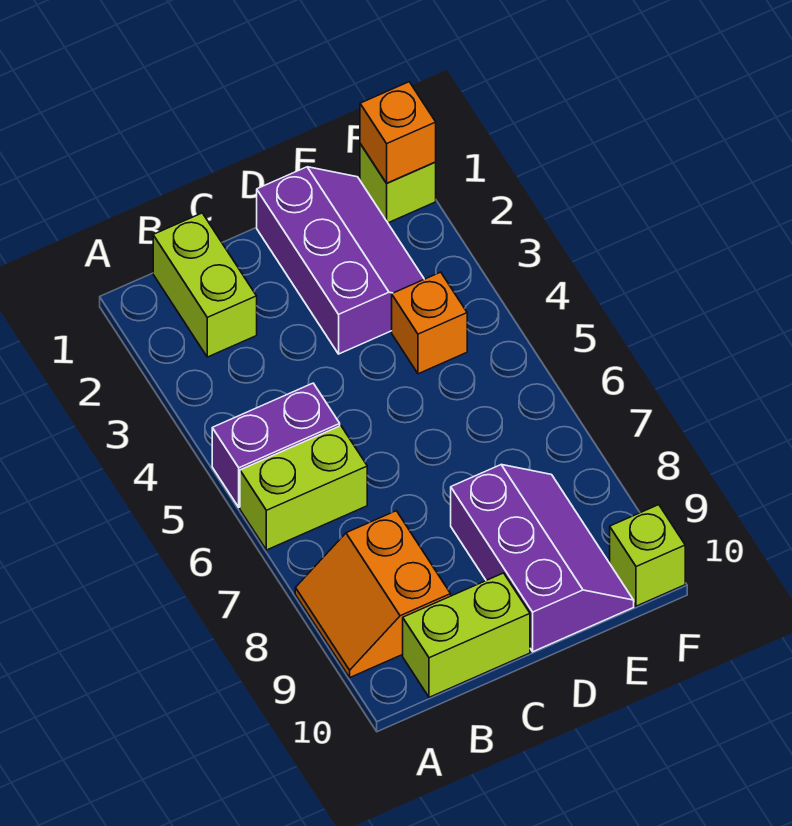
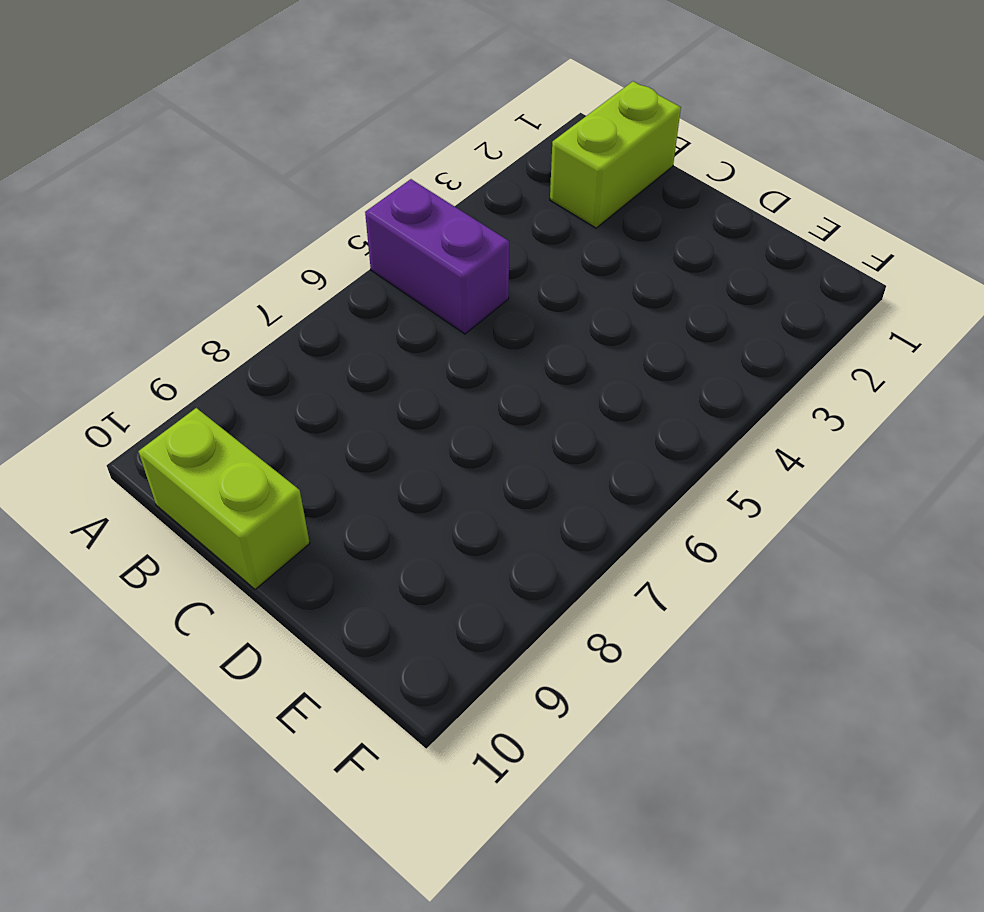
none -> lime brick A6:B6 level 1
none -> orange slope A8:B9 level 1 top B

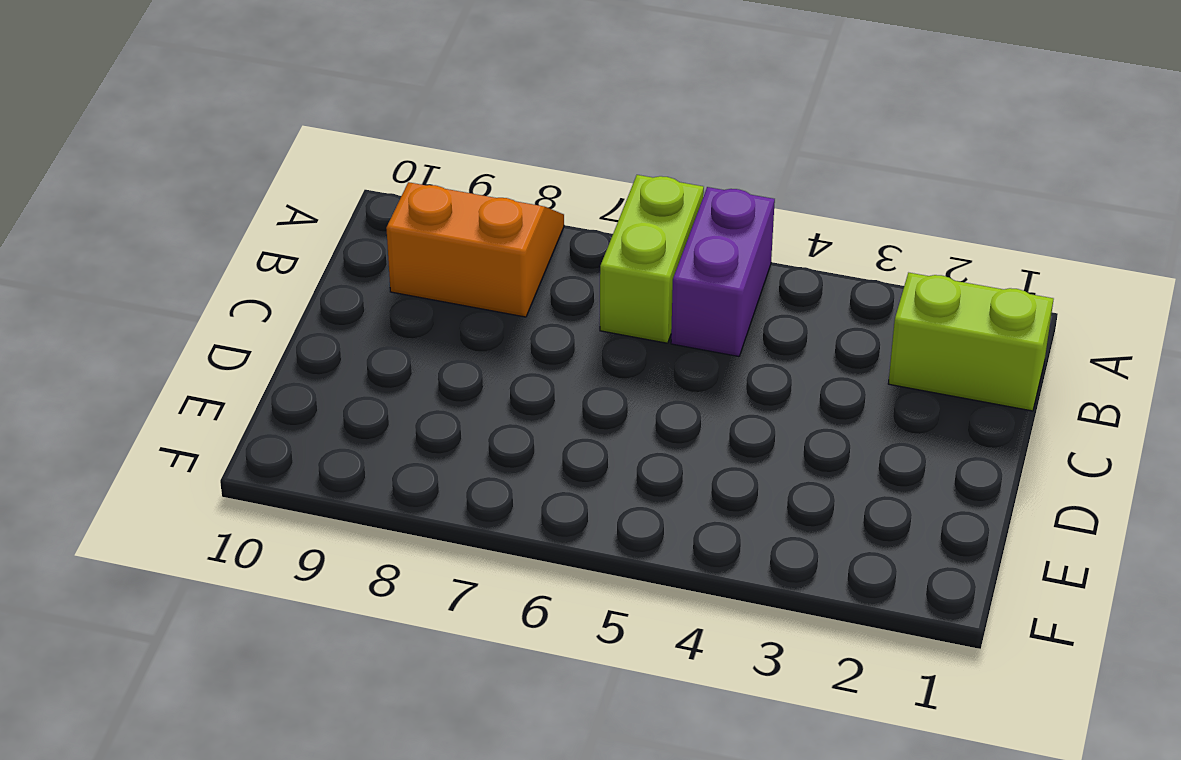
none -> lime brick B10:C10 level 1
none -> purple slope D1:E3 level 1 top D

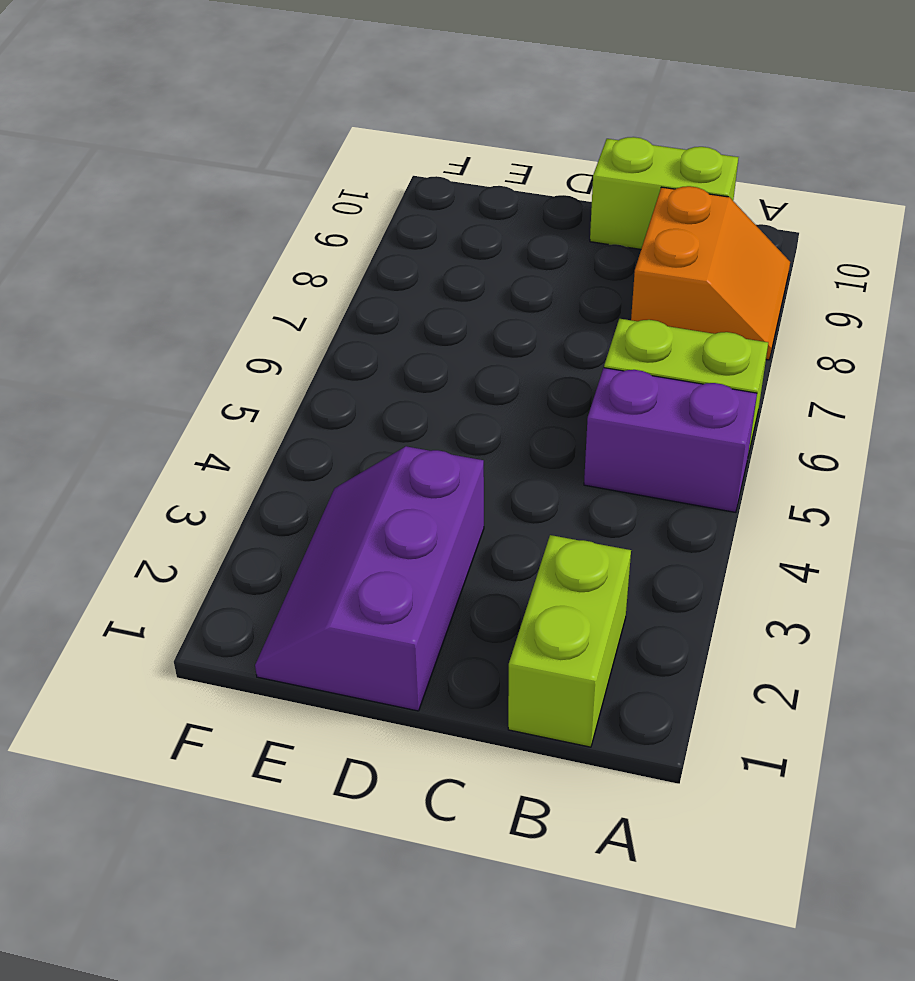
none -> purple slope D8:E10 level 1 top D
none -> orange brick E4 level 1

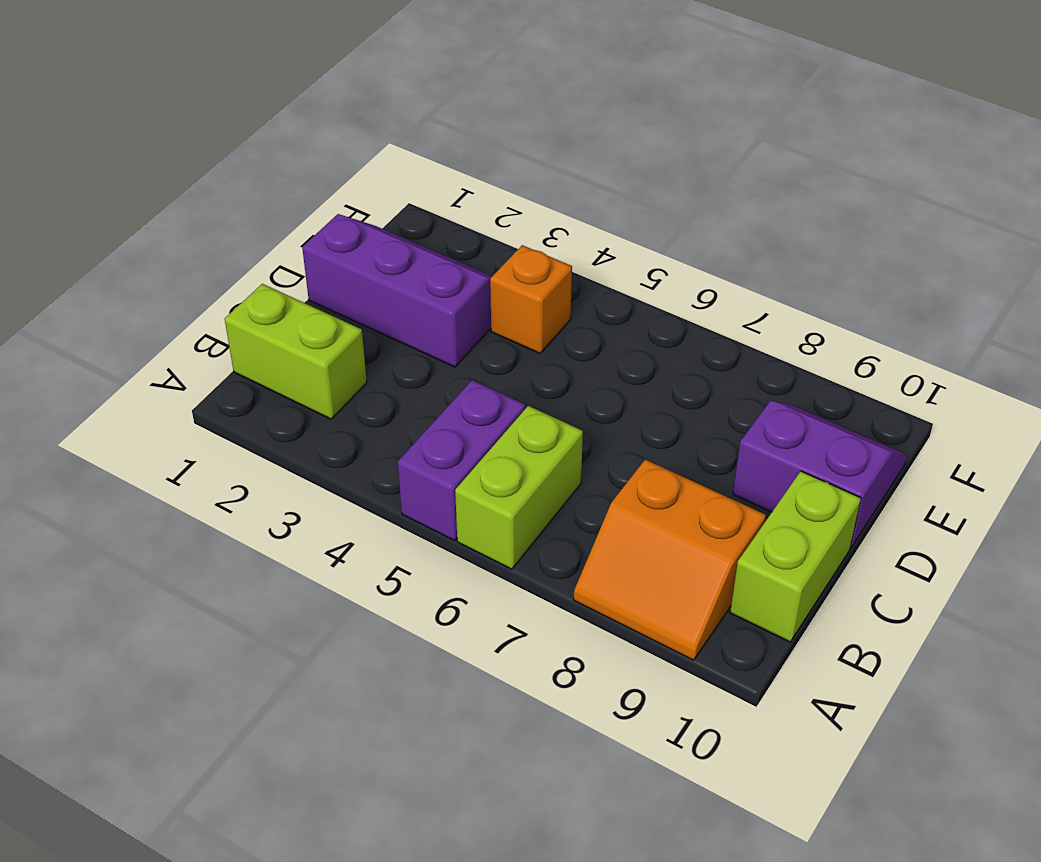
purple slope D9:E10 level 1 top D -> purple slope D8:E10 level 1 top D
none -> lime brick F1 level 1
none -> lime brick F10 level 1

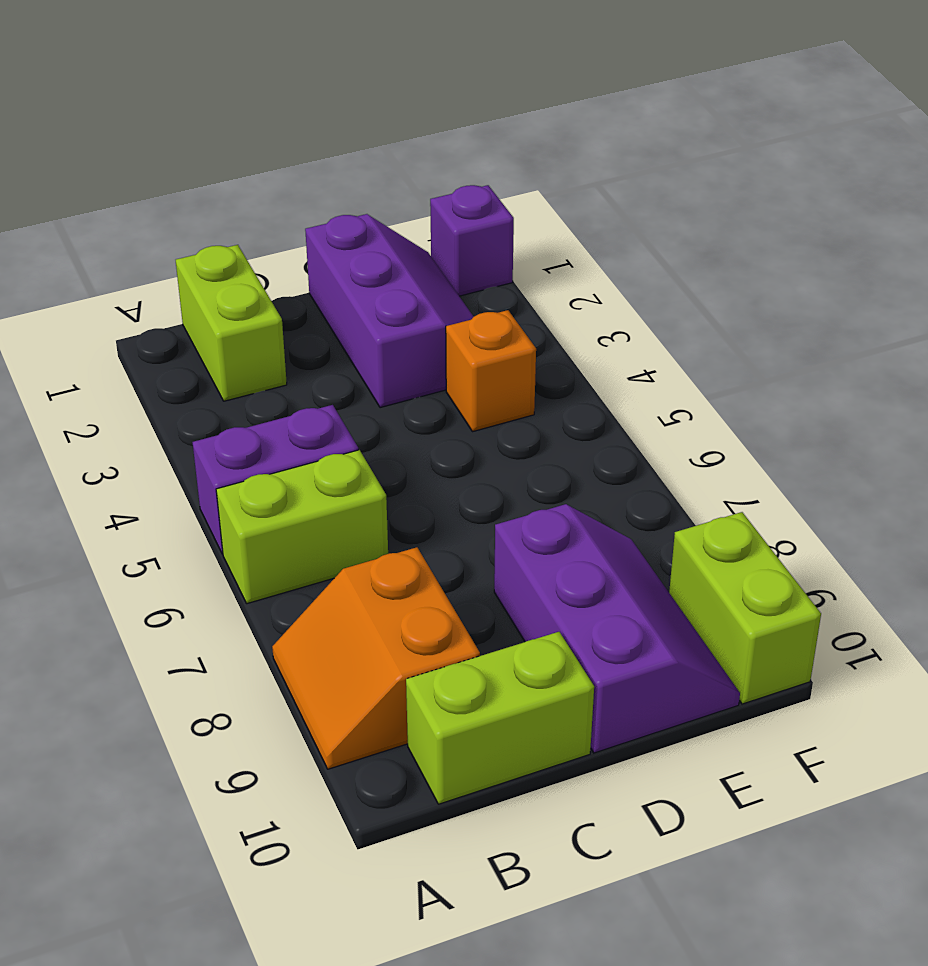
purple brick F1 level 1 -> lime brick F1 level 1
lime brick F9:F10 level 1 -> lime brick F10 level 1
none -> orange brick F1 level 2

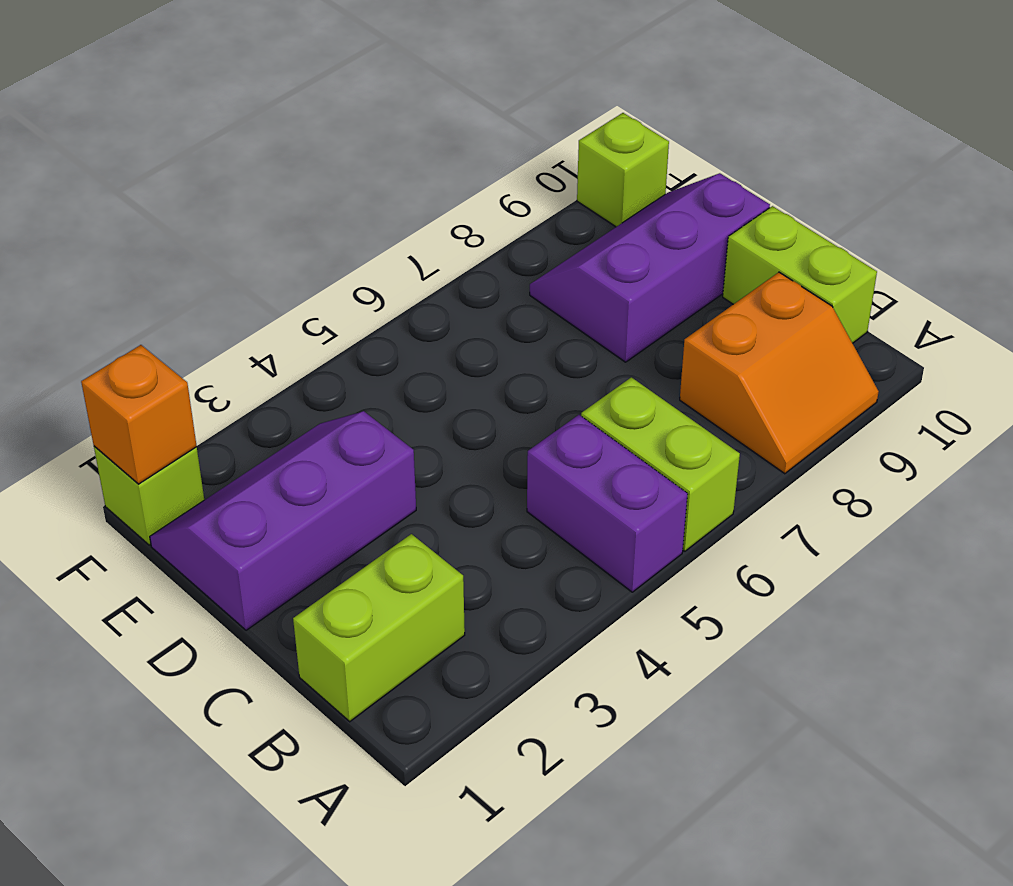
none -> orange brick E4 level 1

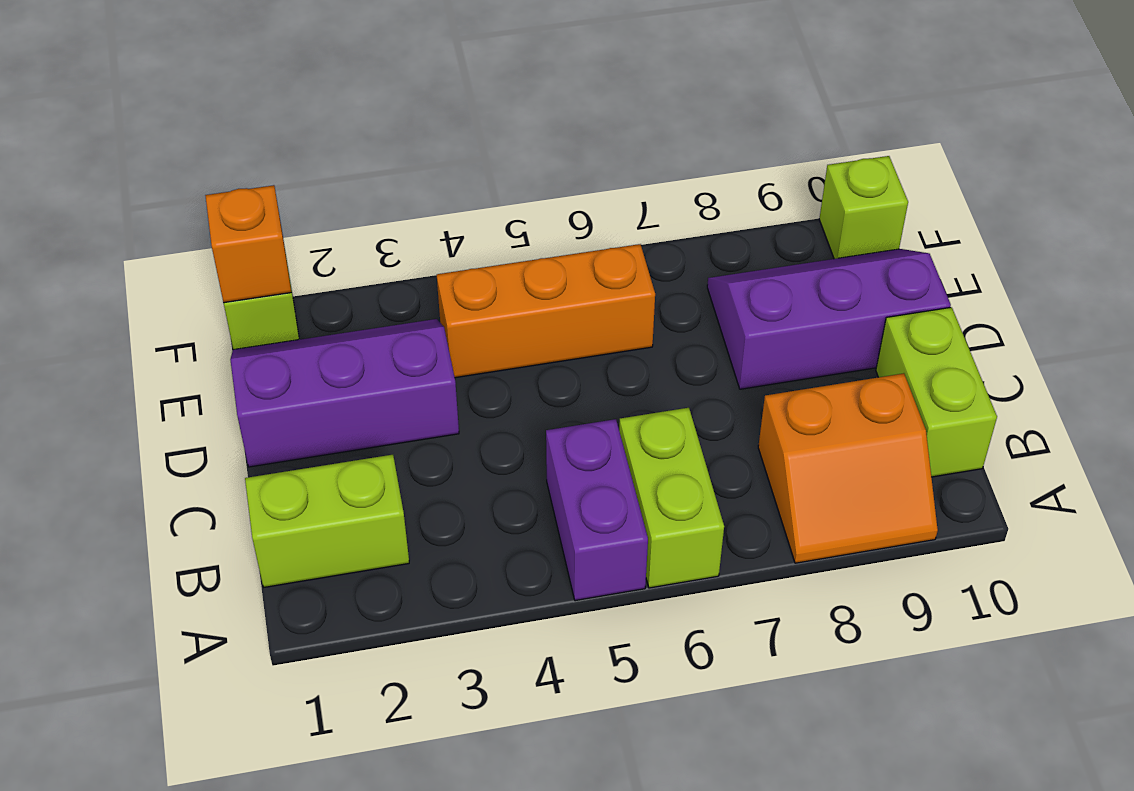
orange brick E4:E6 level 1 -> orange brick E4 level 1

